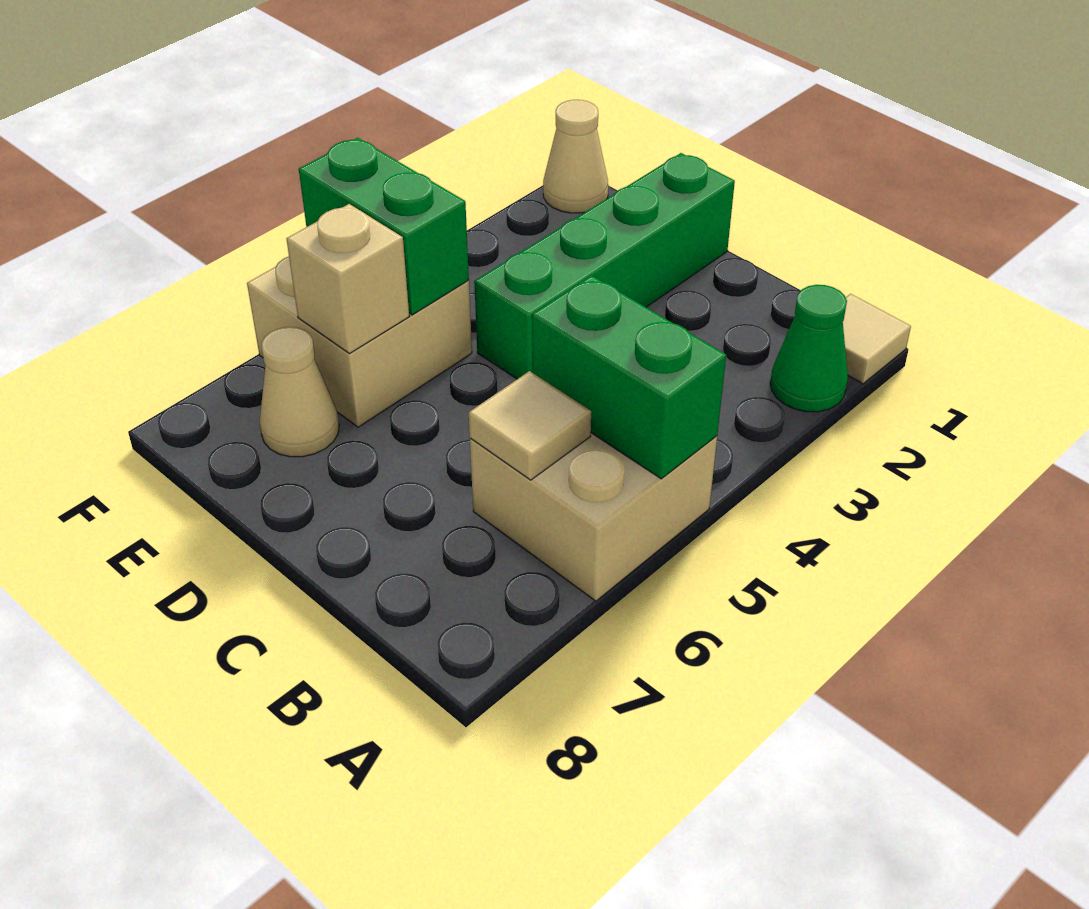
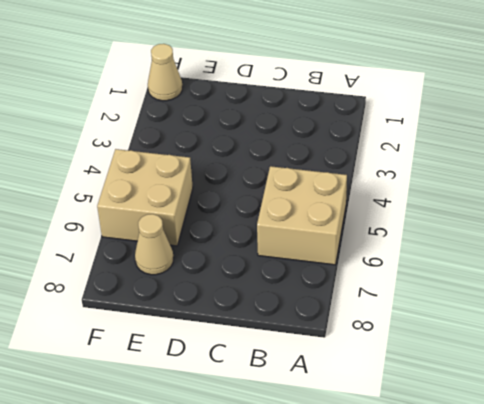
none -> tan tile A1 level 1
none -> green cone A2 level 1

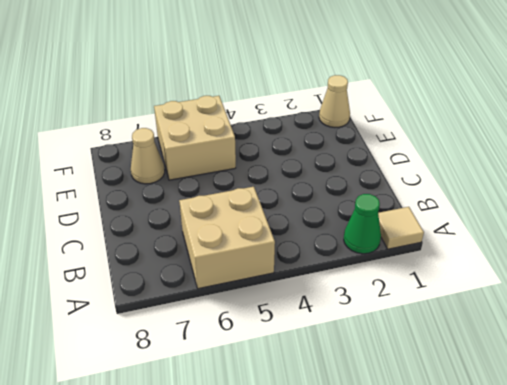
none -> green brick D1:D4 level 1
none -> green brick A5:B5 level 2

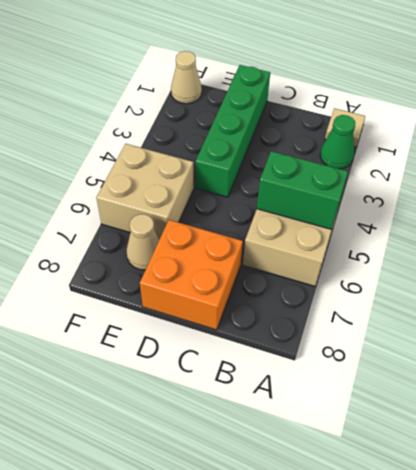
orange brick C7:D8 level 1 -> none
none -> tan tile B6 level 2
none -> green brick E5:F5 level 2

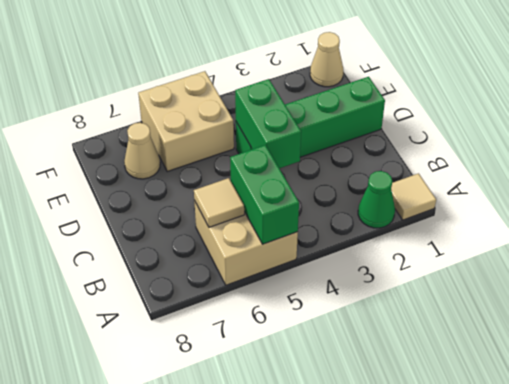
green brick C4:D4 level 2 -> green brick E5:F5 level 2
none -> tan brick E6 level 2

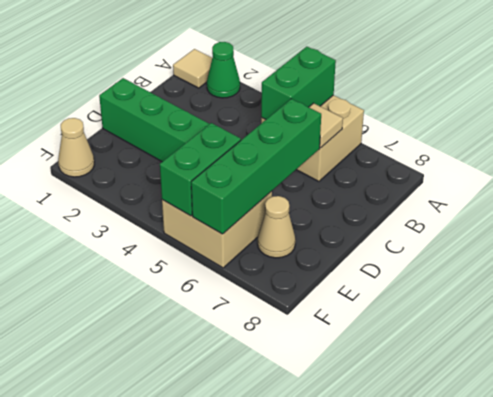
green brick C6:F6 level 2 -> tan brick E6 level 2

